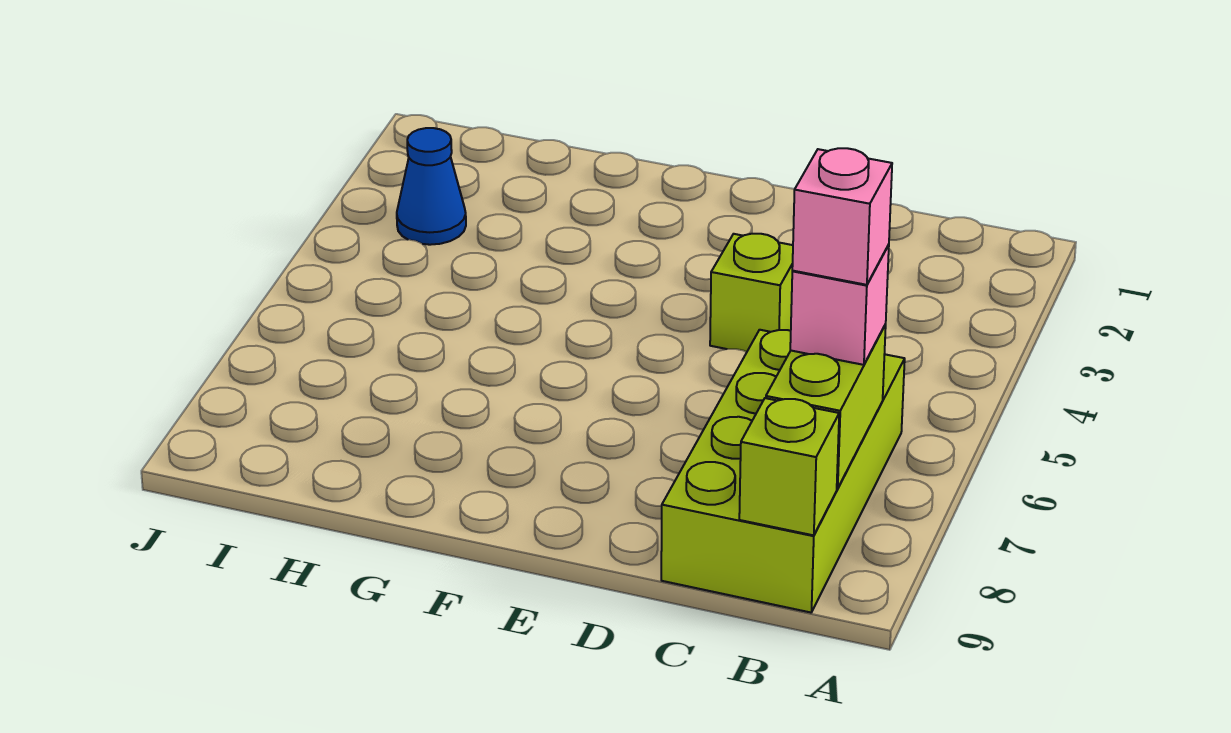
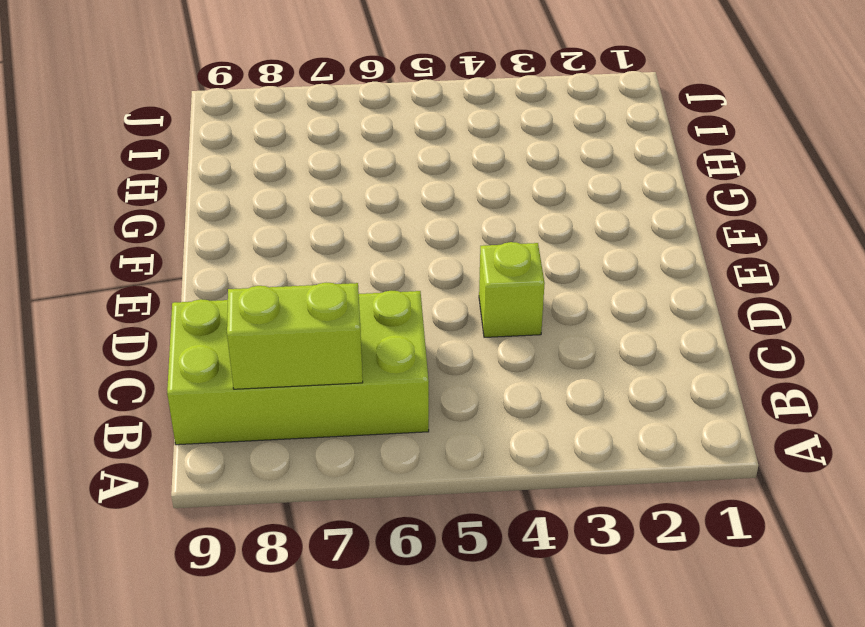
none -> blue cone I3 level 1
none -> lime brick B9 level 2

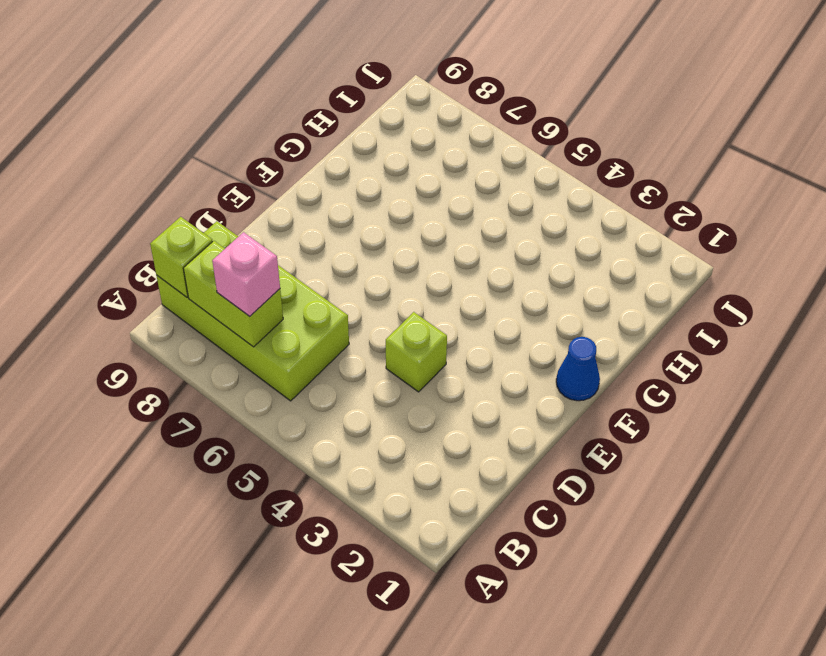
blue cone F1 level 1 -> blue cone I3 level 1
none -> pink brick B7 level 4

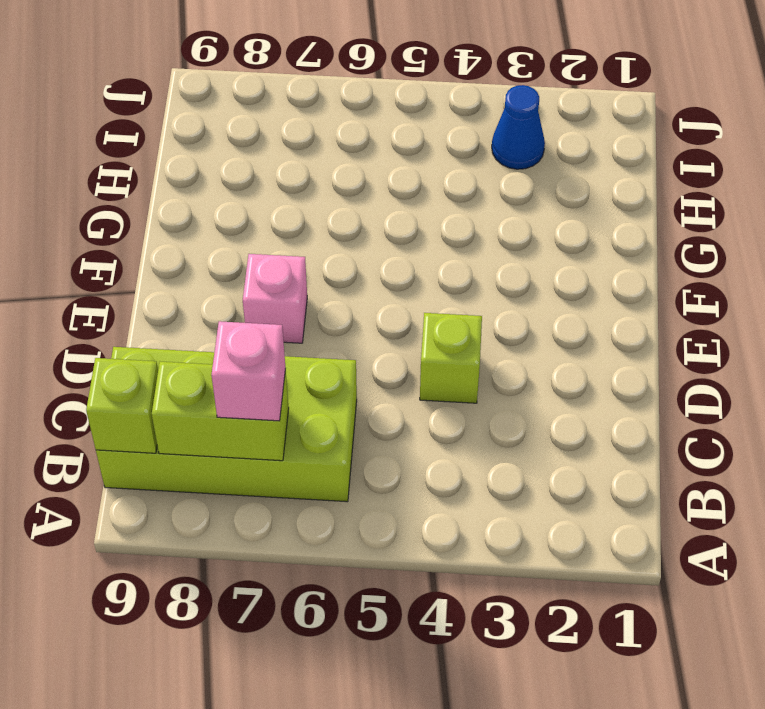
pink brick E7 level 1 -> pink brick B7 level 4

